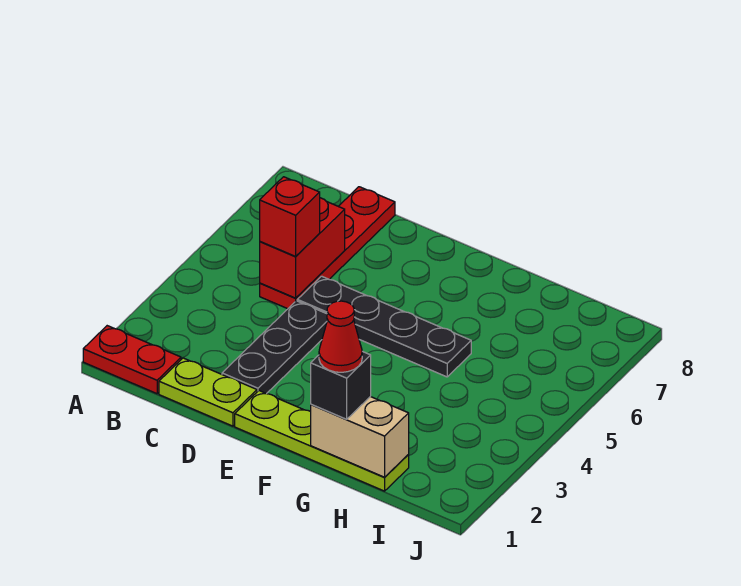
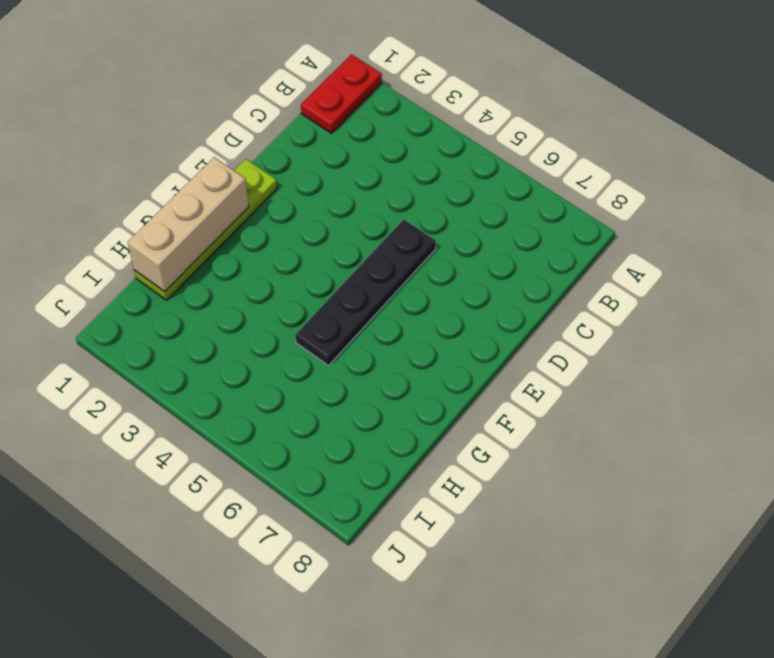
tan brick F1:H1 level 2 -> tan brick G1:H1 level 2
none -> lime plate C1:D1 level 1
none -> red plate C5:C8 level 1

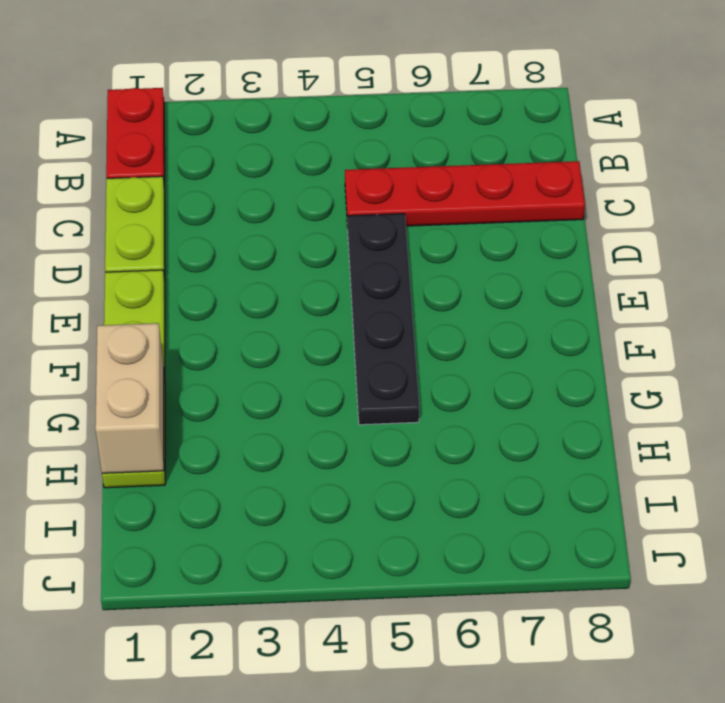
none -> black plate D2:D4 level 1
none -> red brick C5:C6 level 2

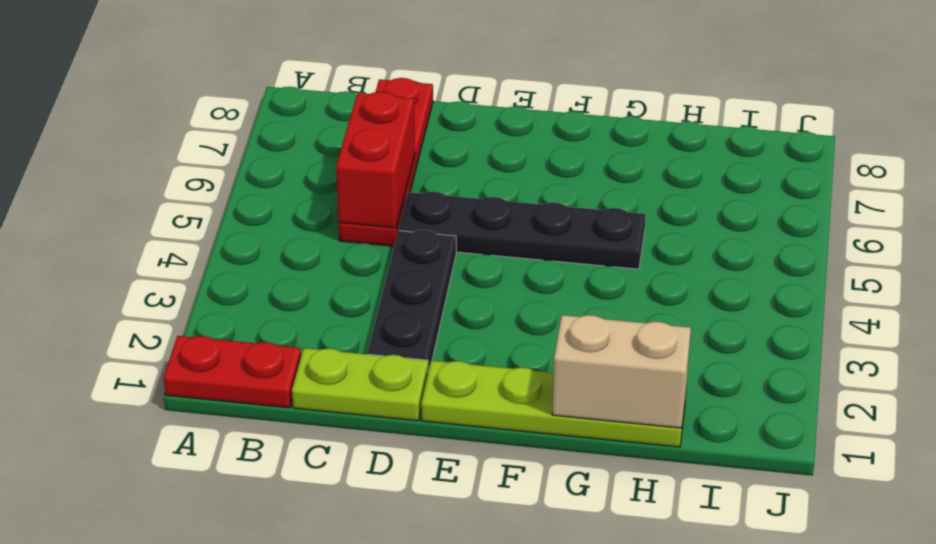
none -> red brick C5 level 3
none -> black brick G1 level 3

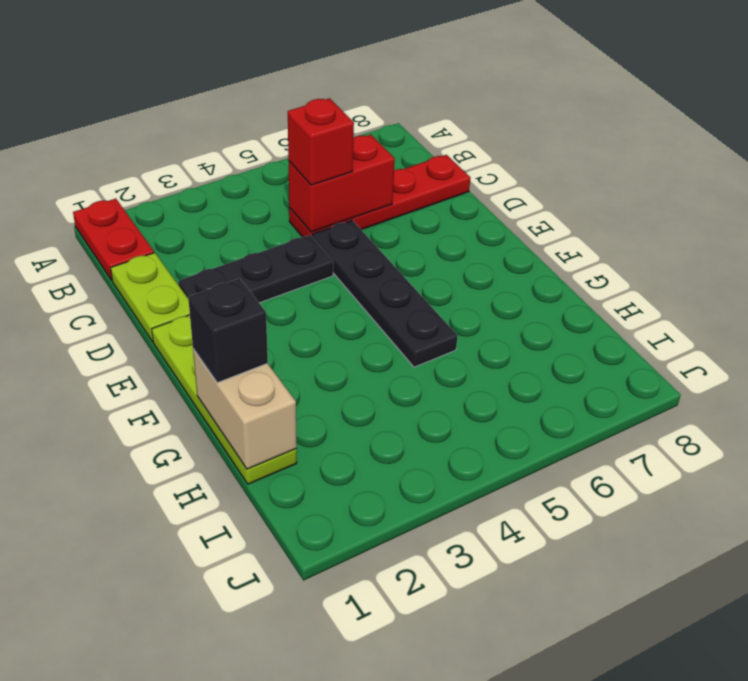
none -> red cone G1 level 4

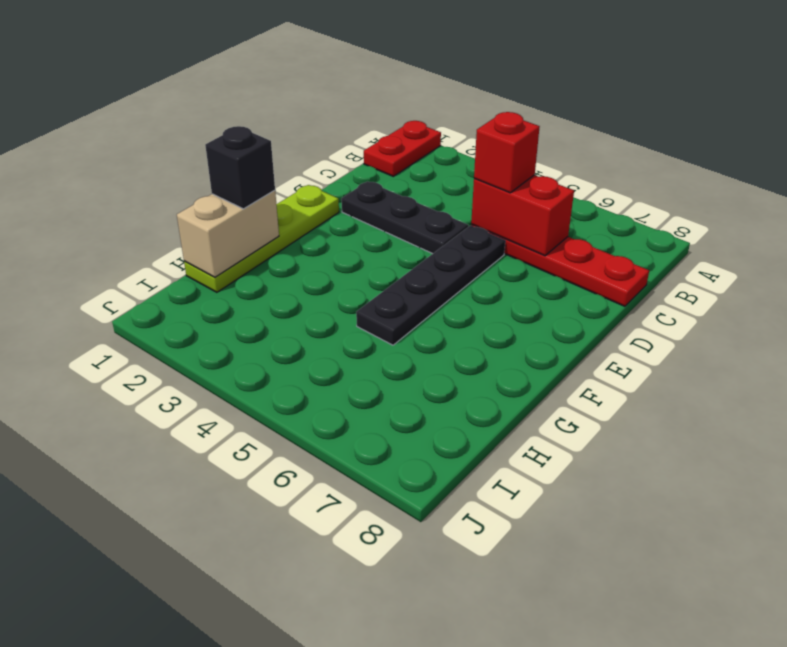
none -> lime plate C1:D1 level 1
none -> red cone G1 level 4

